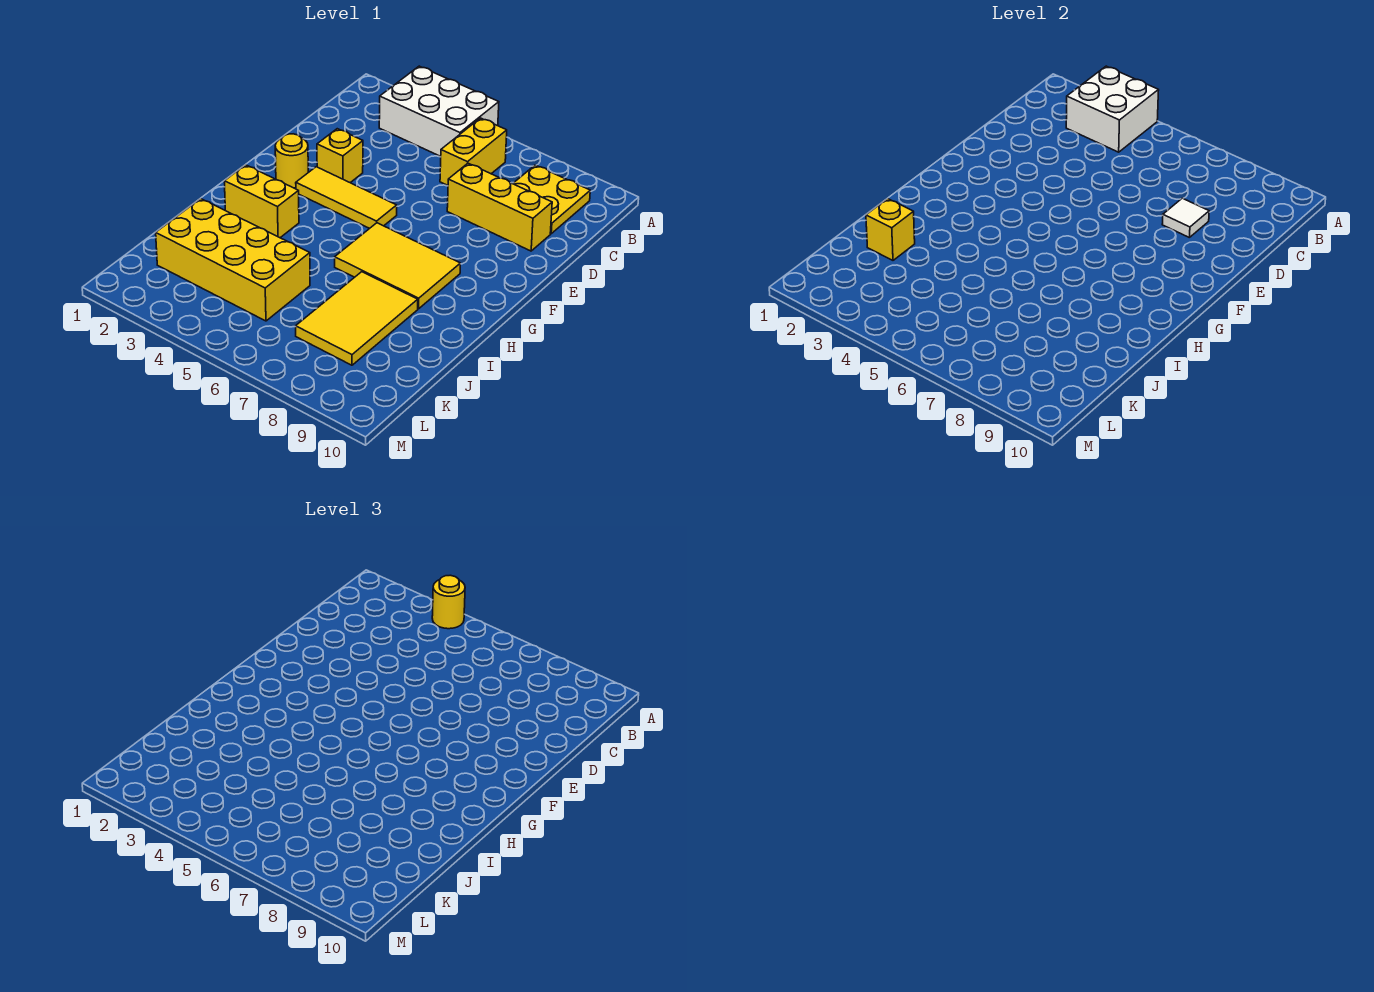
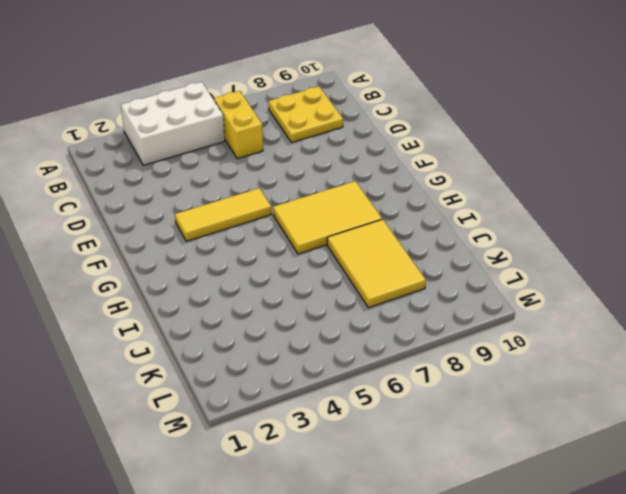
none -> yellow brick D7:D9 level 1
none -> yellow brick E3 level 1
none -> yellow round brick F2 level 1

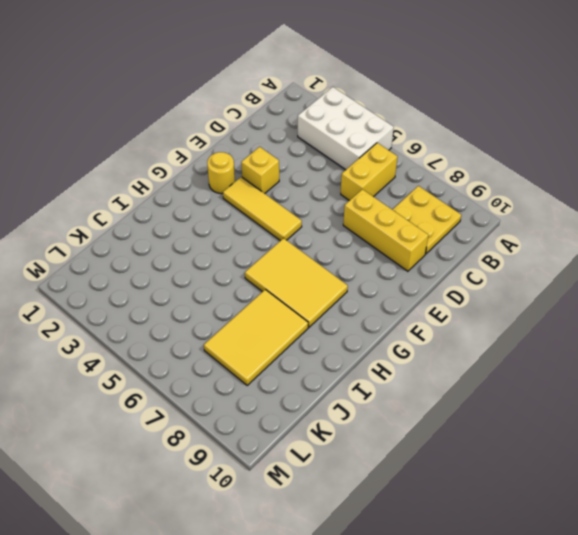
none -> yellow brick H2:H3 level 1
none -> yellow brick J2:K5 level 1
none -> white brick A3:B4 level 2

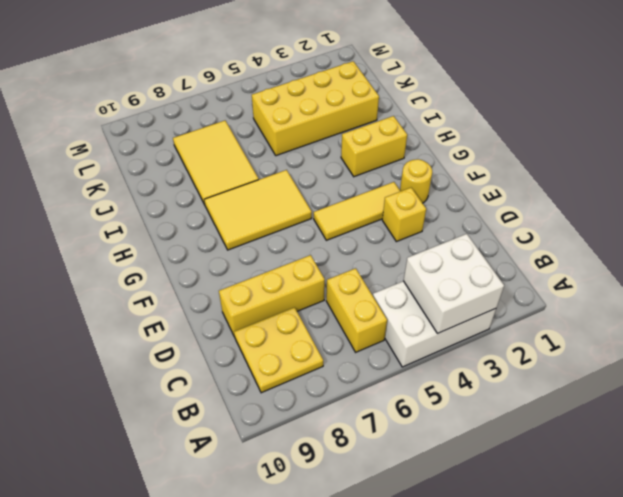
none -> white tile D8 level 2
none -> yellow brick J2 level 2
none -> yellow round brick A4 level 3

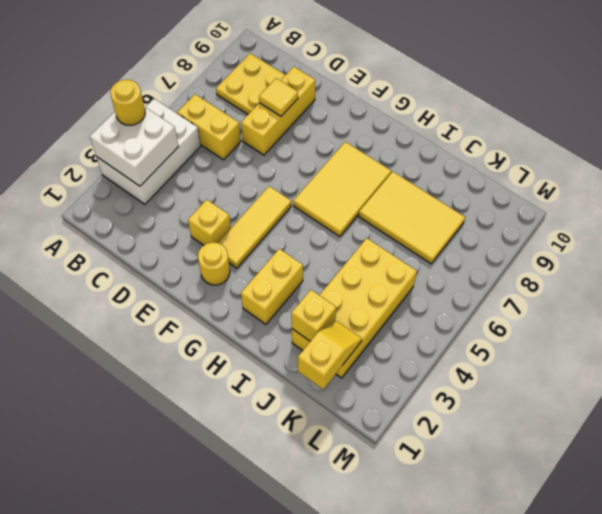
yellow tile D8 level 2 -> white tile D8 level 2
yellow slope K1:K2 level 2 top 1 -> none

